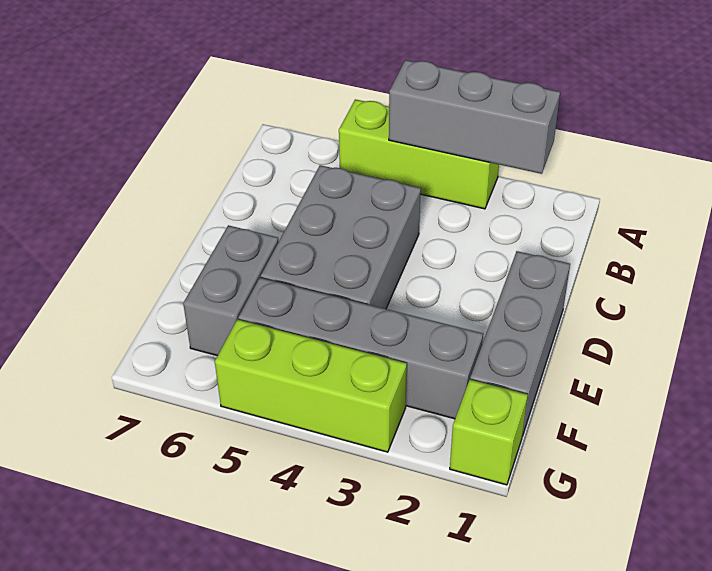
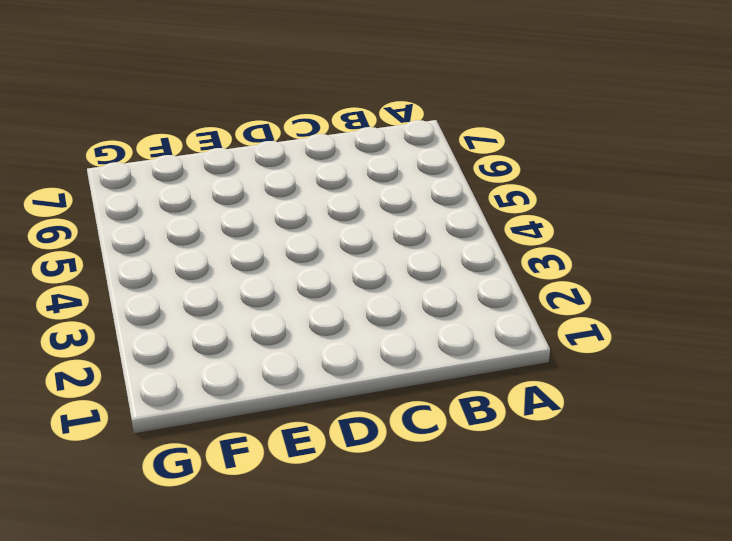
none -> lime brick A3:A5 level 1
none -> grey brick C4:E5 level 1

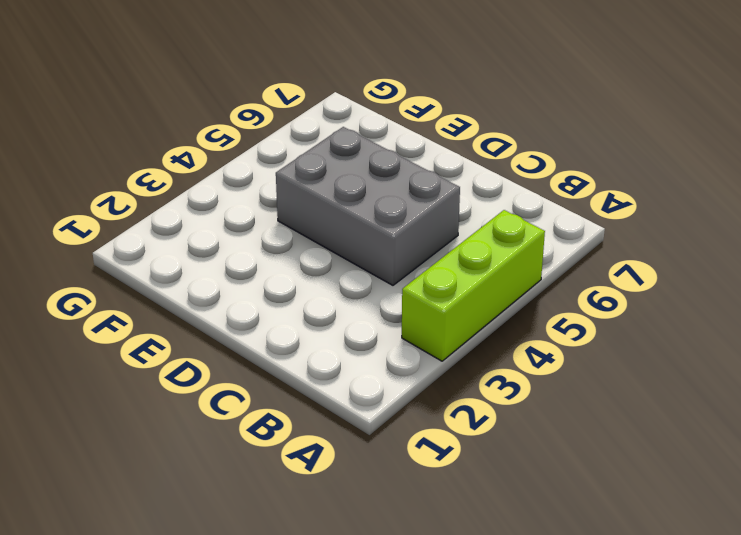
none -> grey brick D1:F1 level 1
none -> grey brick E6:F6 level 1

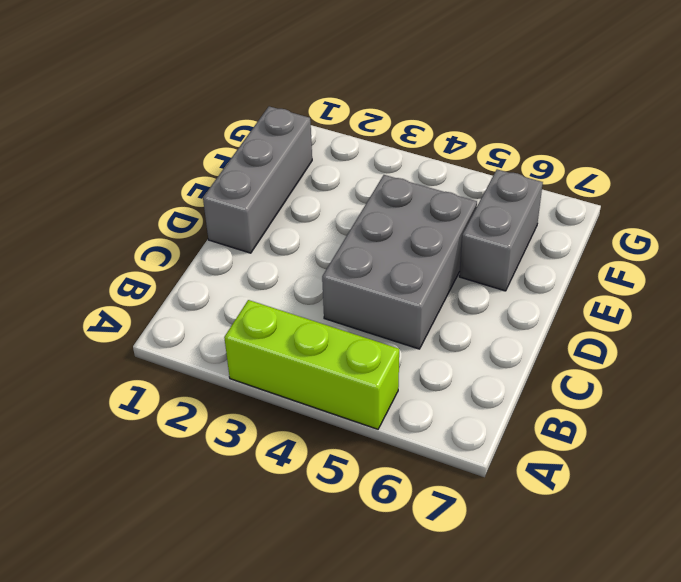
none -> grey brick F2:F5 level 1
none -> lime brick G1 level 1

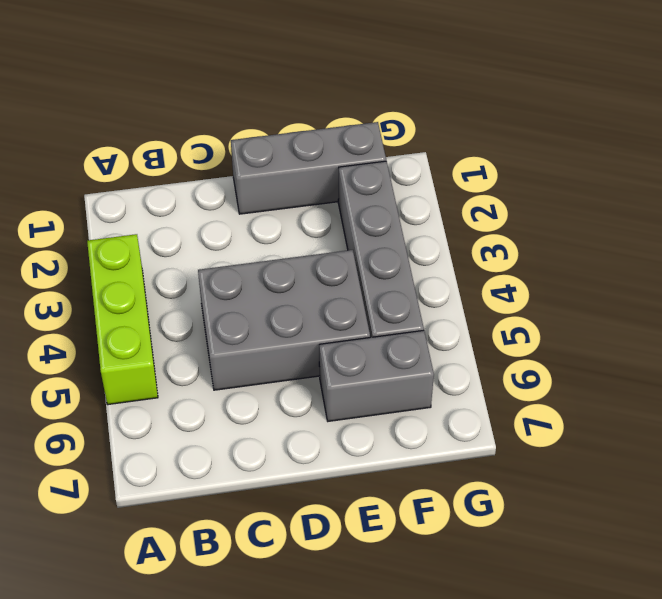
none -> lime brick G1 level 1
none -> lime brick G3:G5 level 1

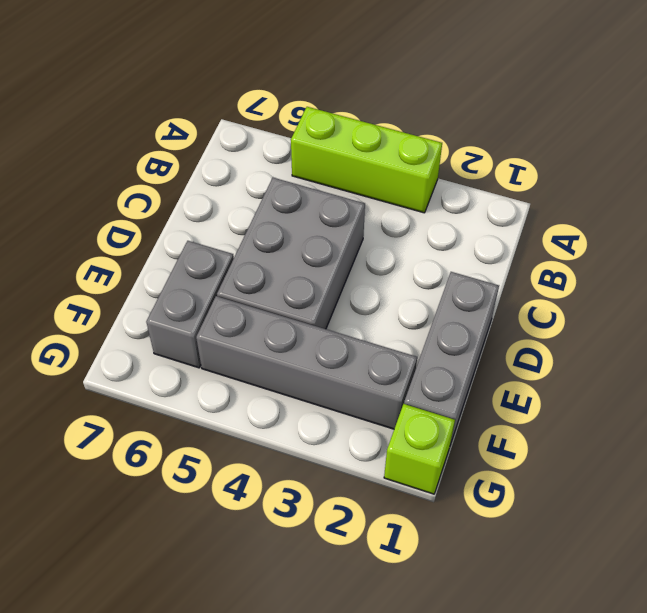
none -> lime brick G3:G5 level 1
none -> grey brick A2:A4 level 2

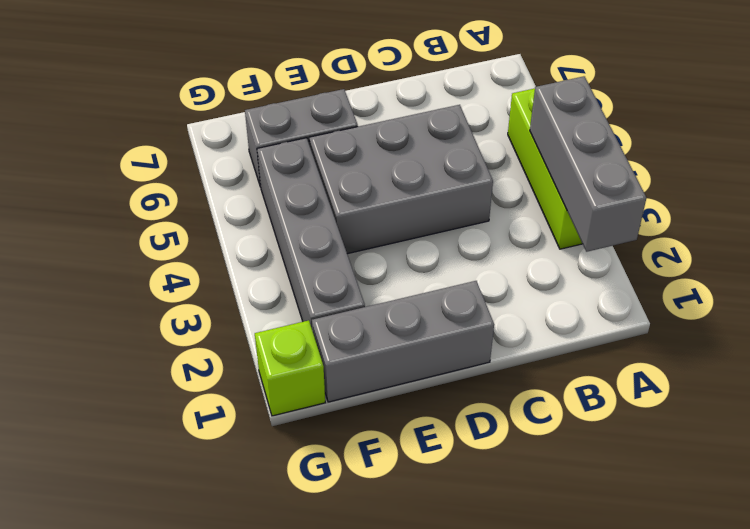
none -> lime brick G3:G5 level 1

